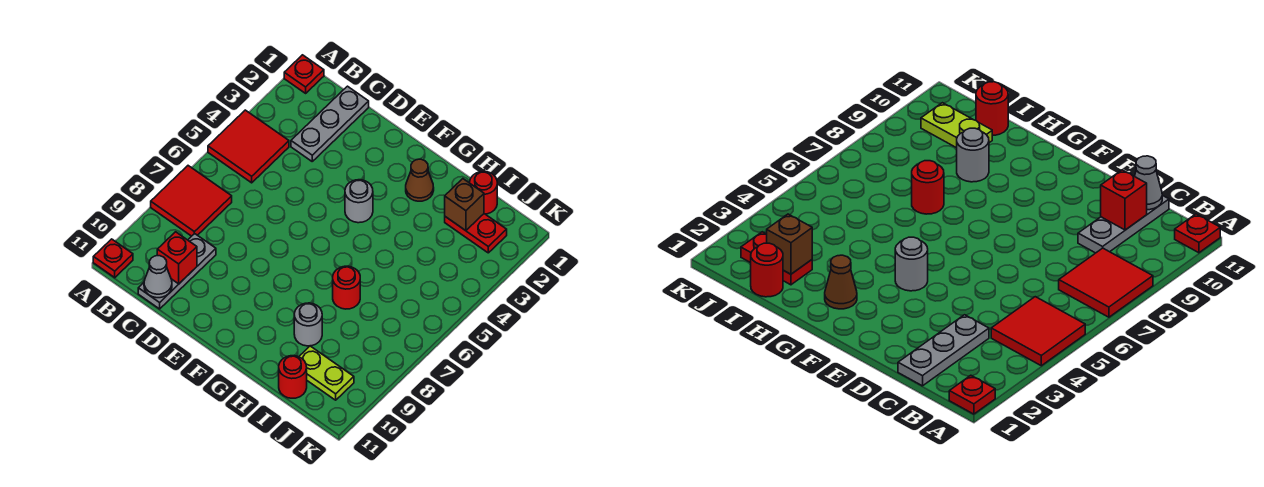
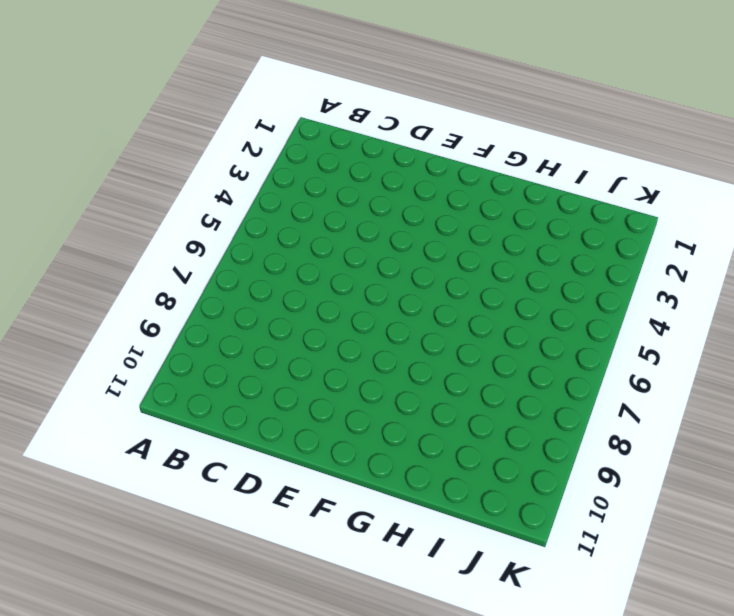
none -> red plate A1 level 1
none -> red tile A4:B5 level 1
none -> red tile A7:B8 level 1

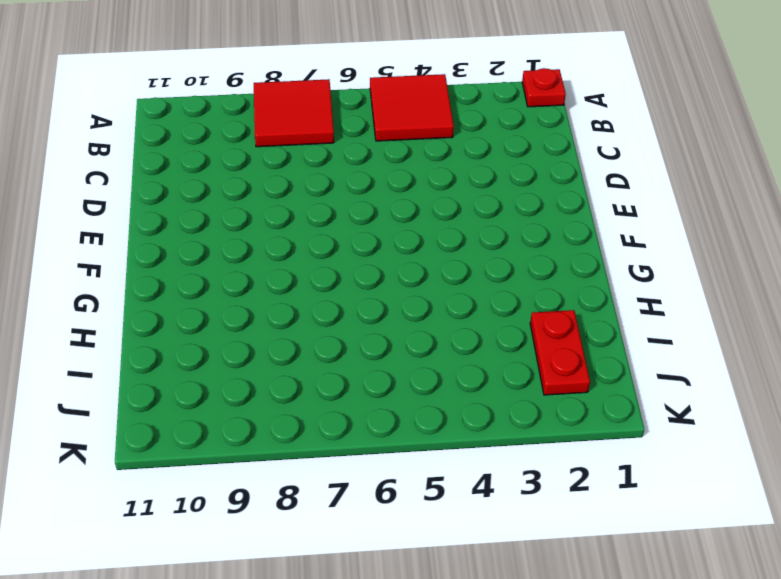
none -> red plate A11 level 1
none -> grey plate C1:C3 level 1
none -> grey plate C9:C11 level 1

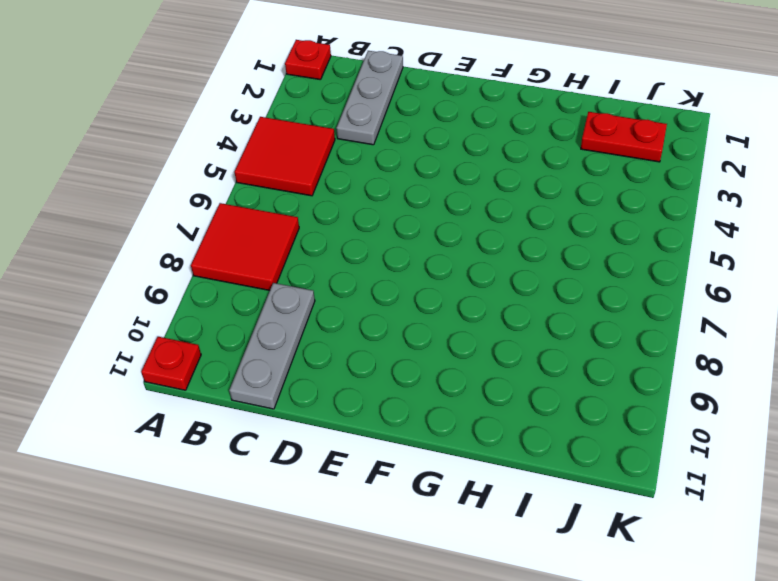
none -> grey round brick F4 level 1
none -> brown cone G2 level 1
none -> red round brick H7 level 1

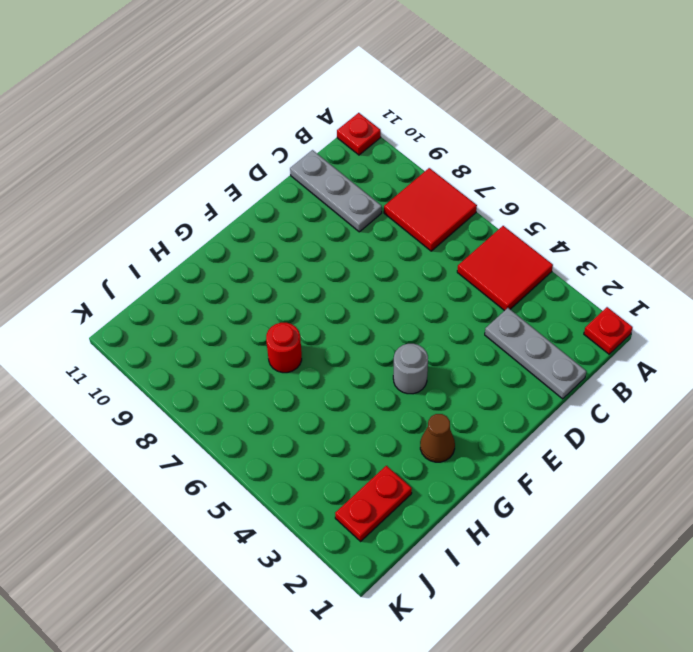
none -> grey round brick H9 level 1
none -> red round brick I1 level 1
none -> lime plate I10:J10 level 1

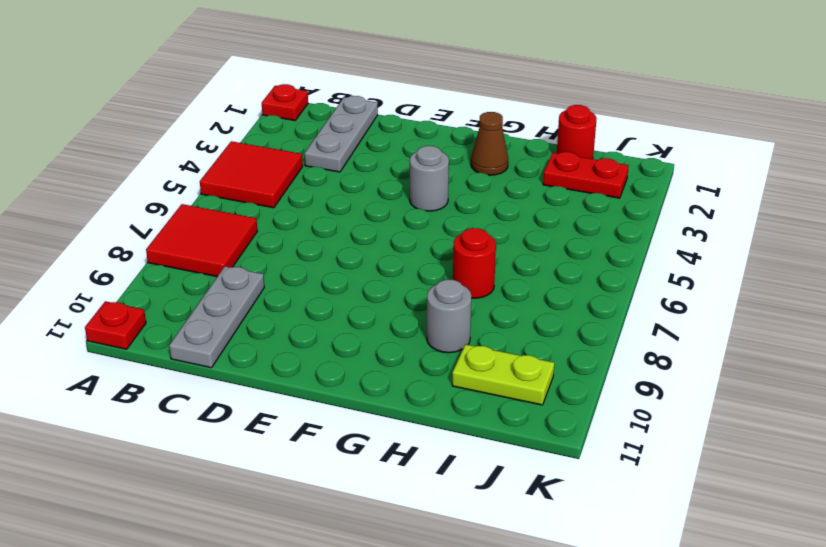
none -> red round brick I11 level 1
none -> red brick C10 level 2
none -> grey cone C11 level 2

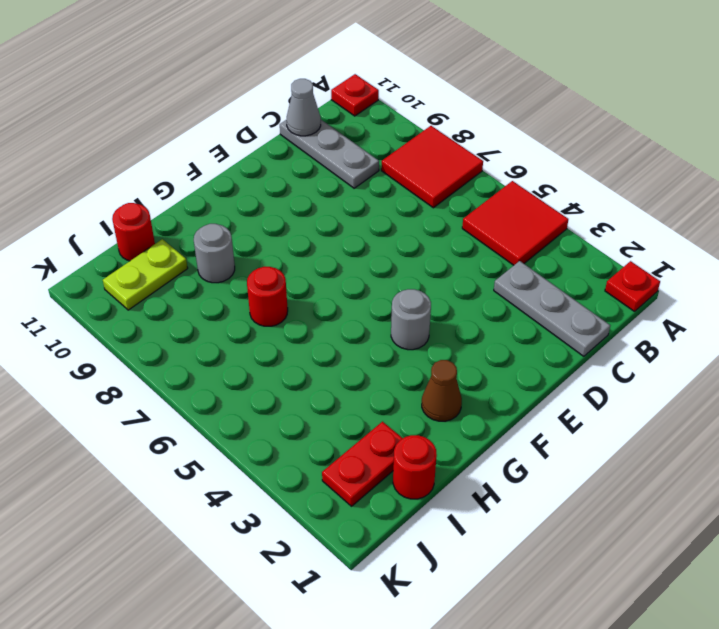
none -> red brick C10 level 2
none -> brown brick I2 level 2

